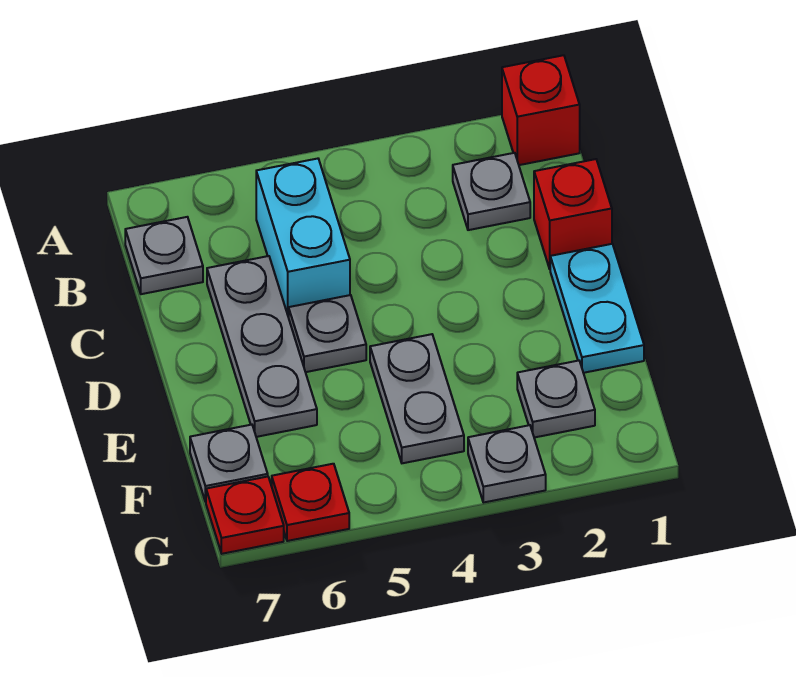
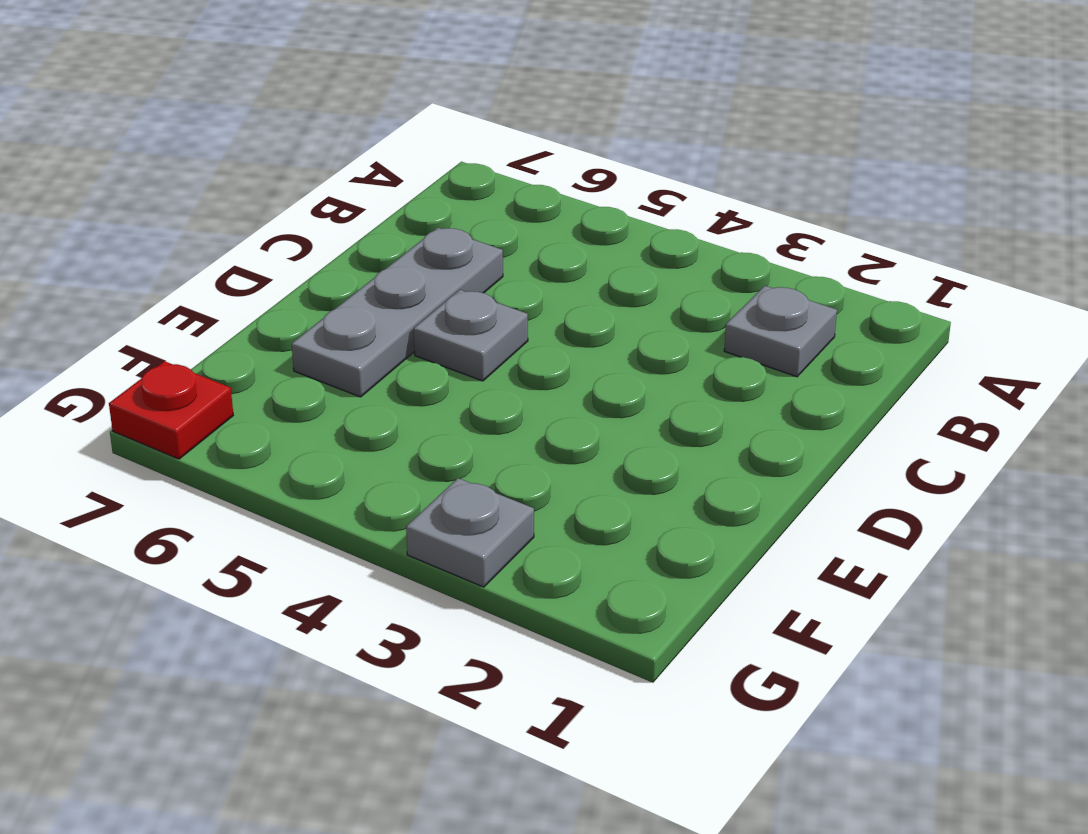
none -> red brick A1 level 1
none -> cyan brick B5:C5 level 1
none -> grey plate B7 level 1

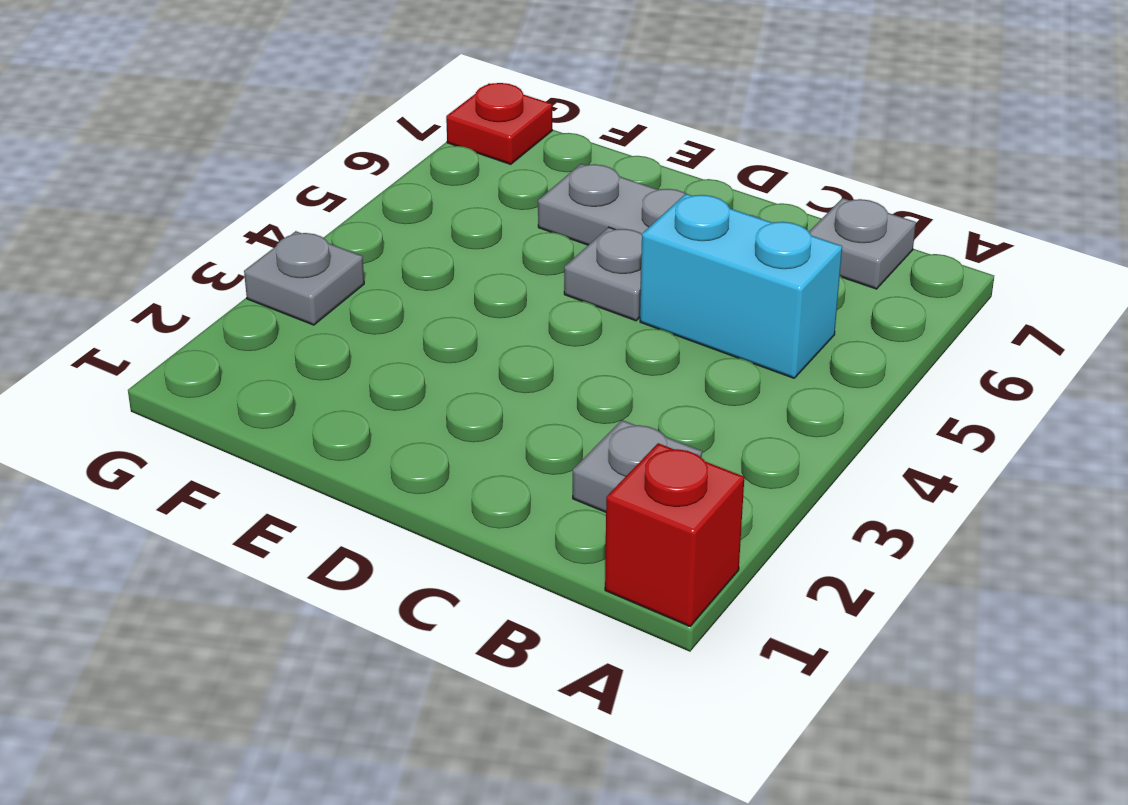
none -> red brick C1 level 1
none -> cyan plate D1:E1 level 1
none -> grey plate E4:F4 level 1

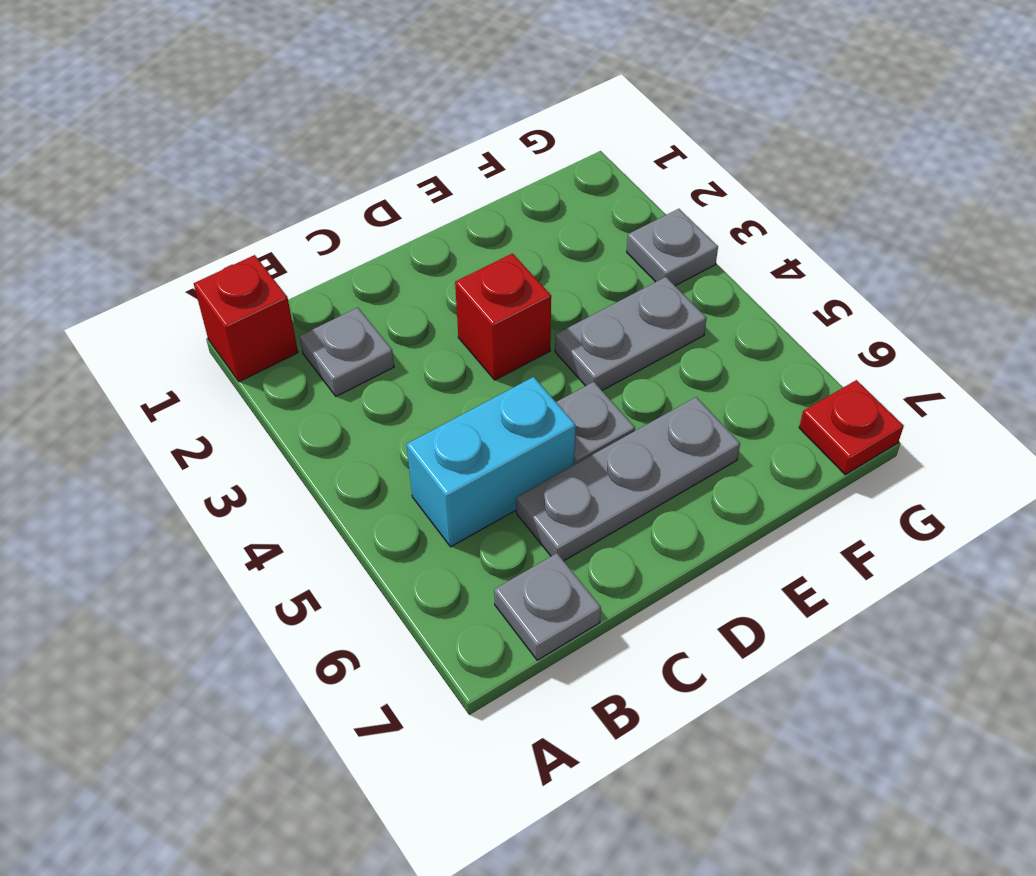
red brick D3 level 1 -> red brick C1 level 1
none -> cyan plate D1:E1 level 1
none -> grey plate F2 level 1
none -> grey plate F7 level 1

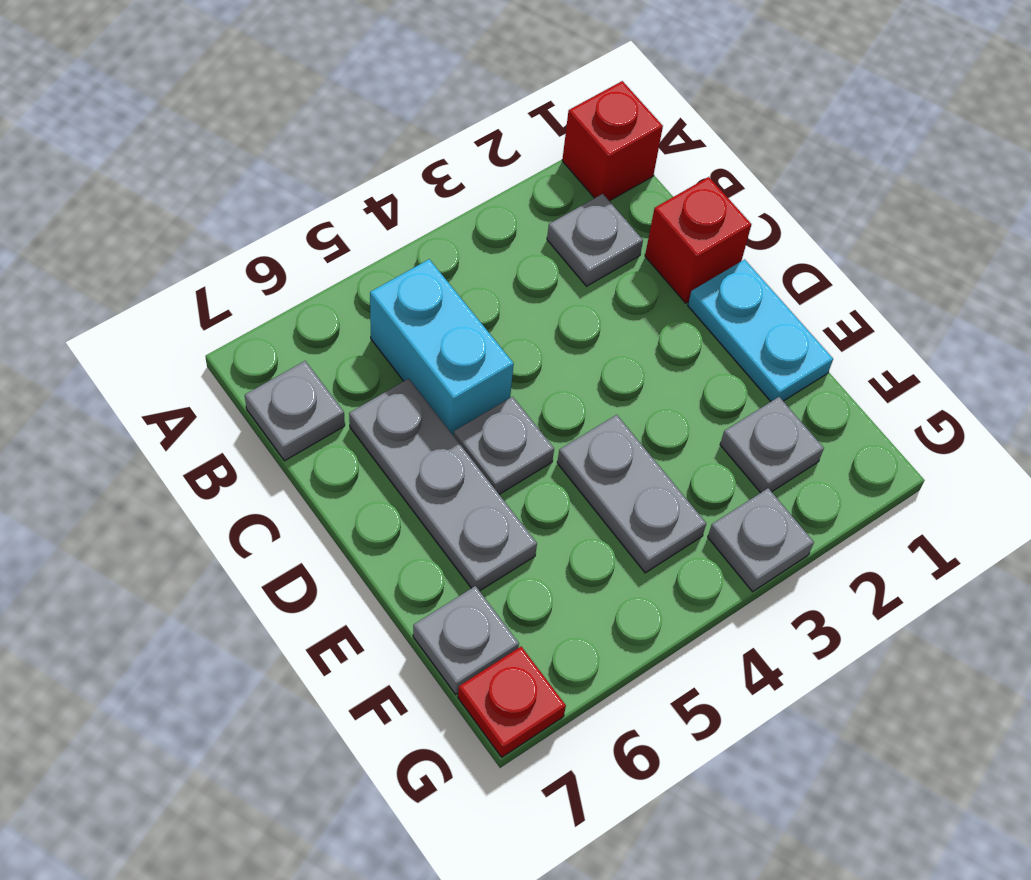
none -> red plate G6 level 1

